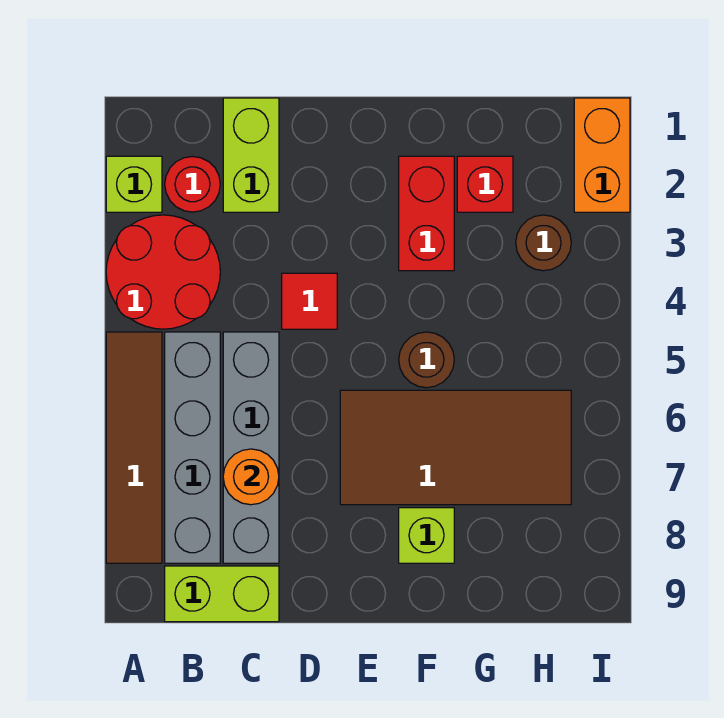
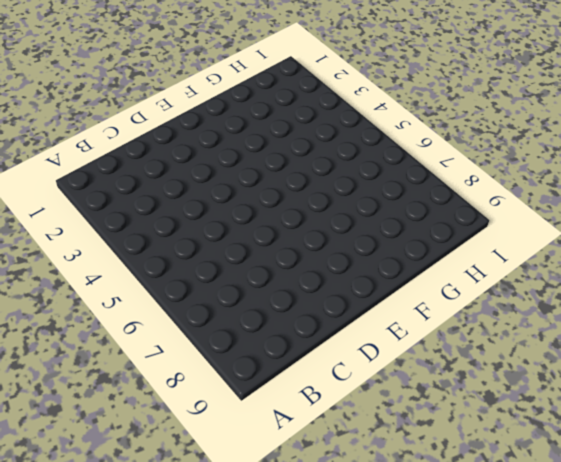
none -> lime brick A2 level 1
none -> red round brick A3:B4 level 1
none -> brown tile A5:A8 level 1

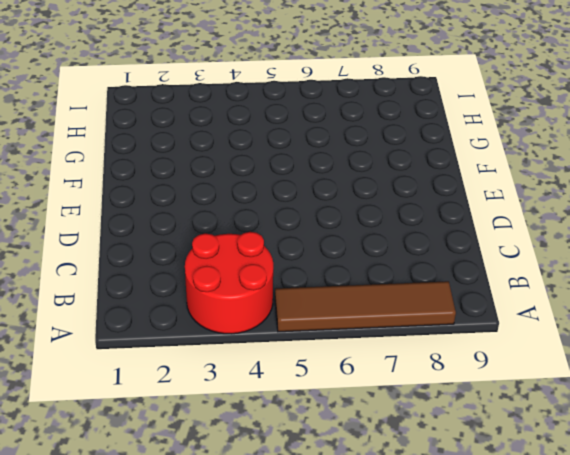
none -> lime brick A2 level 1
none -> red round brick B2 level 1
none -> grey brick B5:B8 level 1

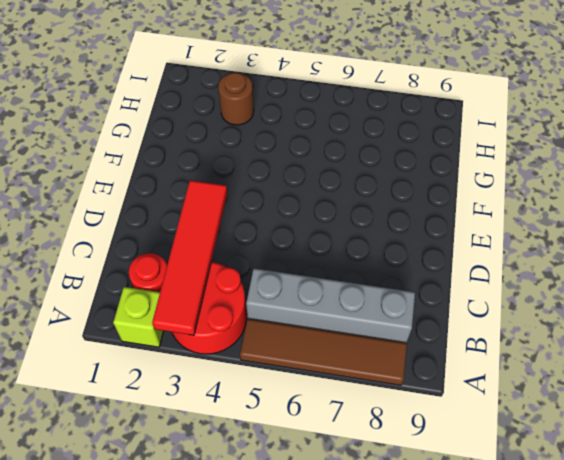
red tile A3:D3 level 2 -> none
none -> lime brick B9:C9 level 1
none -> lime brick C1:C2 level 1
none -> grey brick C5:C8 level 1

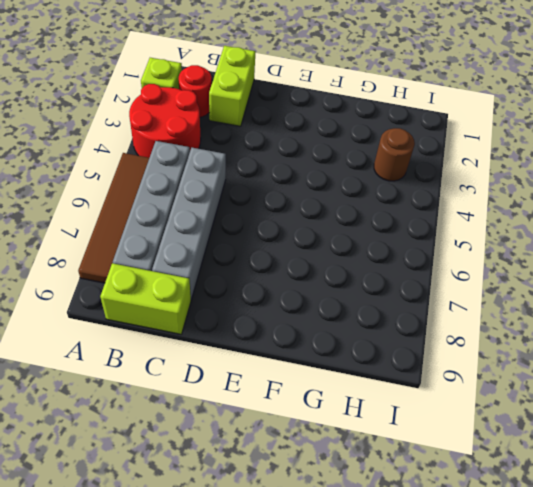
none -> red tile D4 level 1
none -> brown tile E6:H7 level 1
none -> red brick F2:F3 level 1

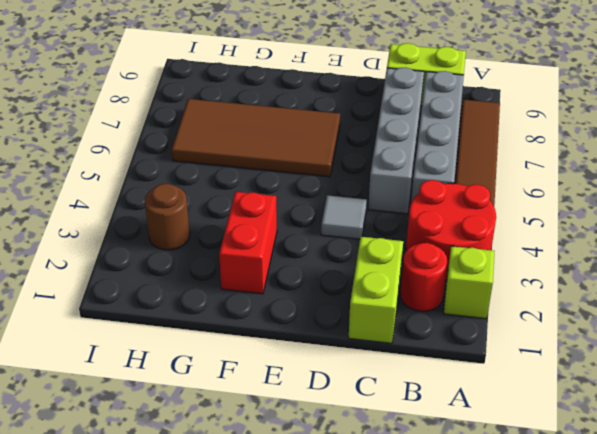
grey tile D4 level 1 -> red tile D4 level 1
none -> brown round brick F5 level 1
none -> lime brick F8 level 1
none -> red brick G2 level 1

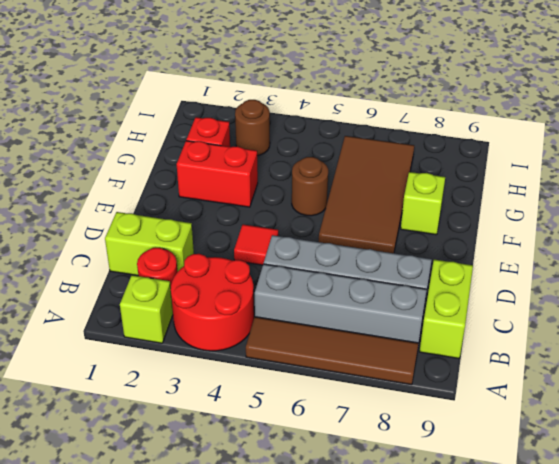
none -> orange brick I1:I2 level 1
none -> orange round brick C7 level 2

